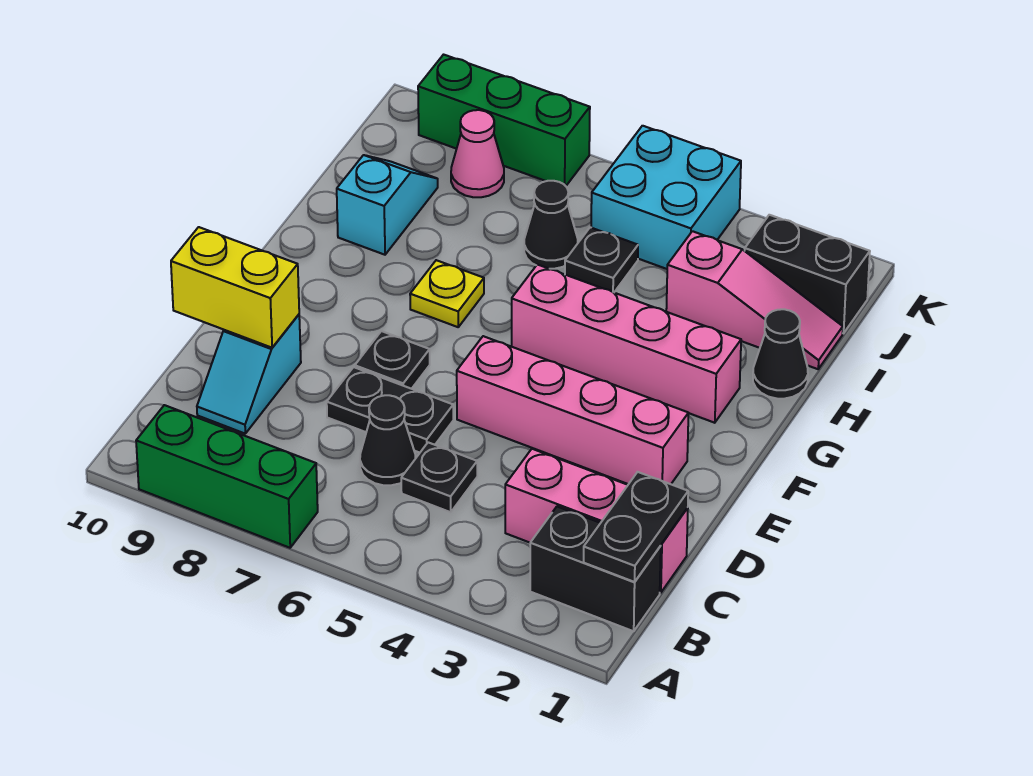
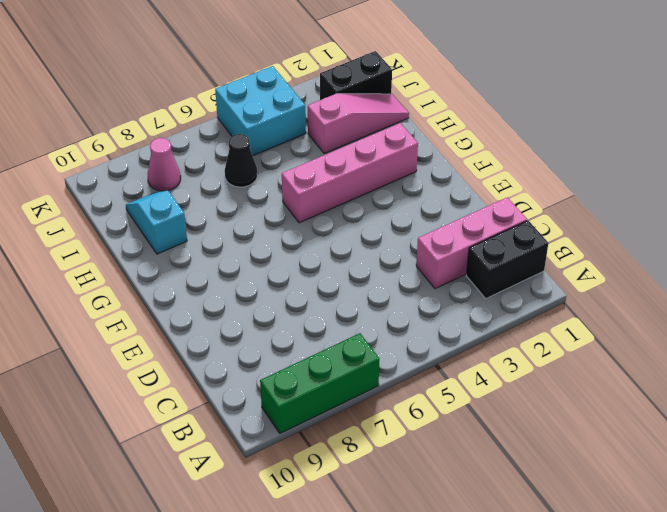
none -> black plate C5 level 1
none -> black cone C6 level 1
none -> cyan slope C9:D9 level 1 top D

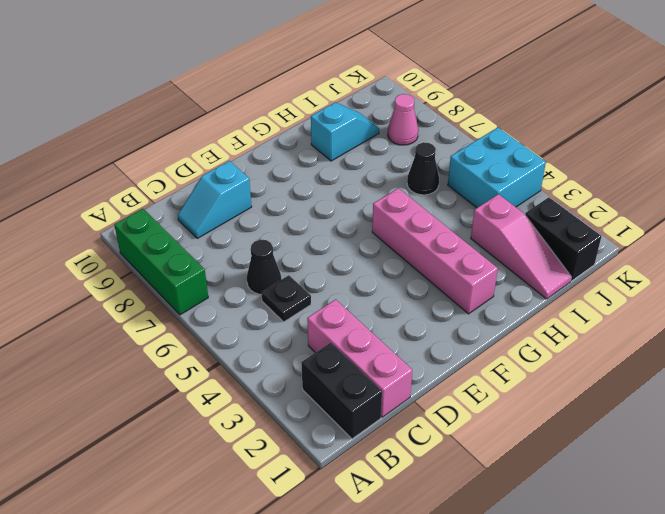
none -> black plate D6:D7 level 1
none -> pink brick E2:E5 level 1
none -> black plate E7 level 1

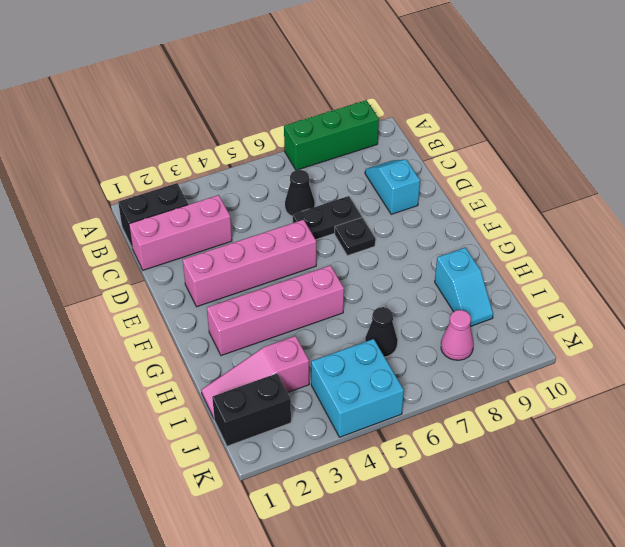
none -> black plate C5 level 1
none -> yellow plate G7 level 1
none -> black cone H1 level 1

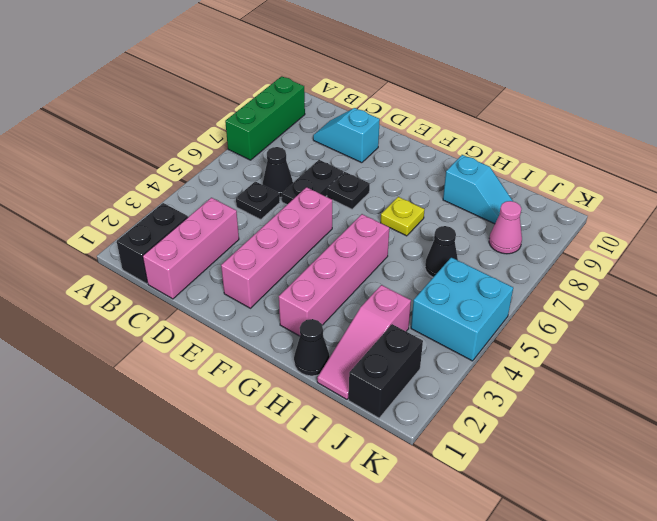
none -> black plate I5 level 1
none -> green brick K7:K9 level 1
none -> black plate B1:C1 level 2

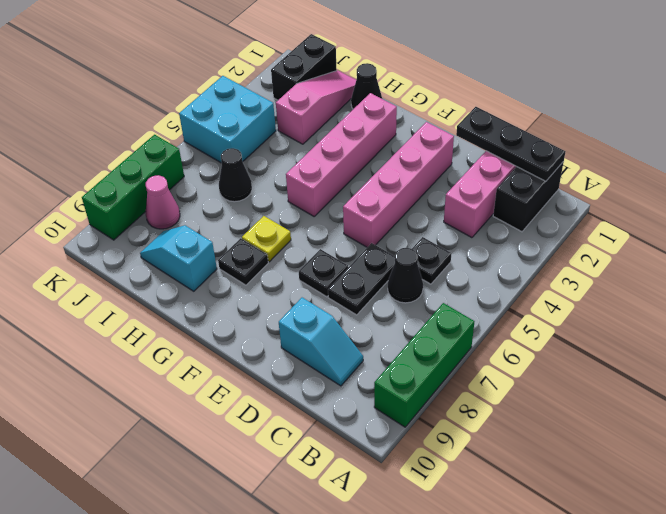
black plate B1:D1 level 2 -> black plate B1:C1 level 2
black plate G8 level 1 -> black plate I5 level 1
none -> yellow brick D9:D10 level 2

